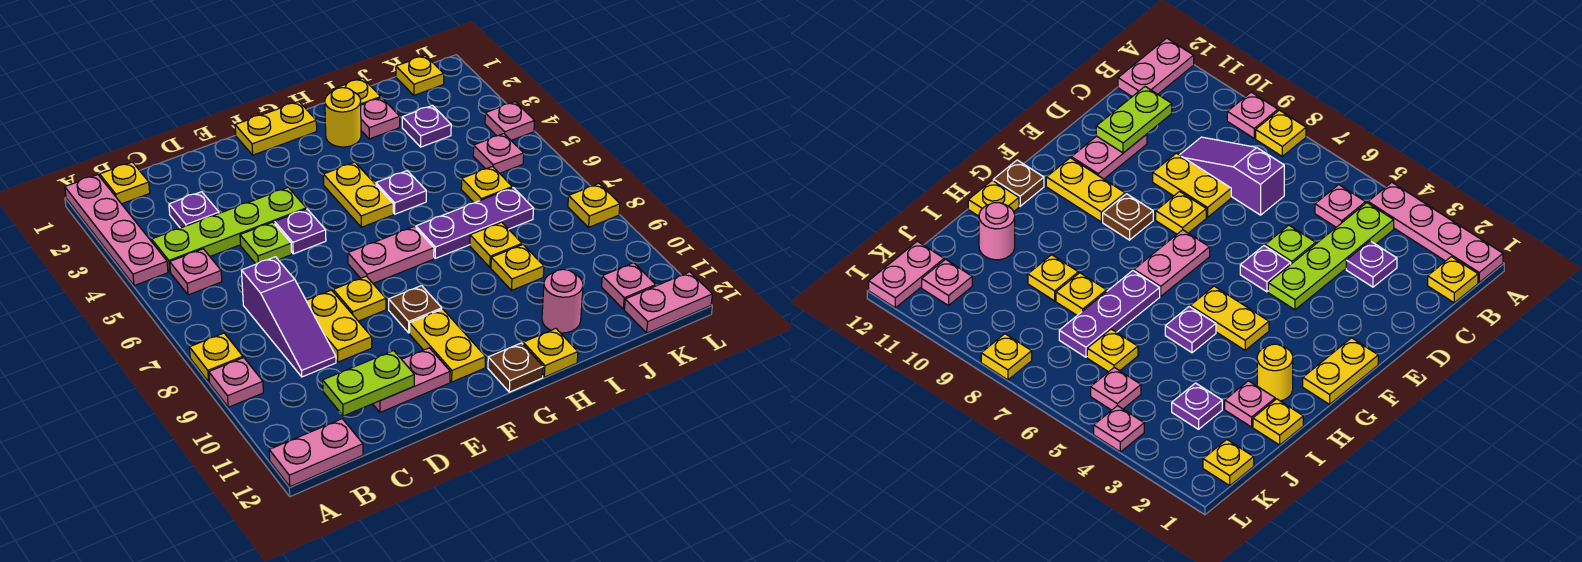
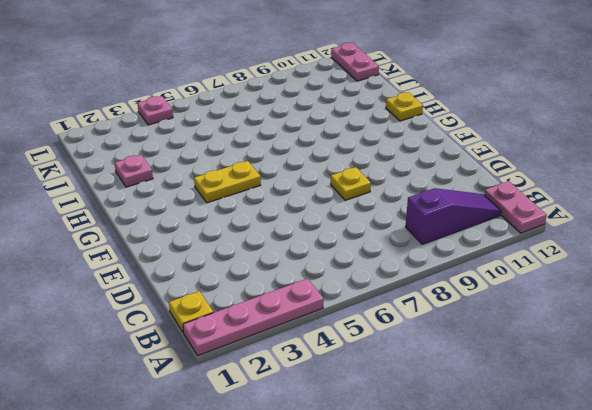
purple slope B9:B11 level 1 top 9 -> purple slope C7:C9 level 1 top 7
none -> yellow plate A8 level 1
none -> pink plate A9 level 1
none -> lime plate B4:E4 level 1
none -> pink plate B5 level 1

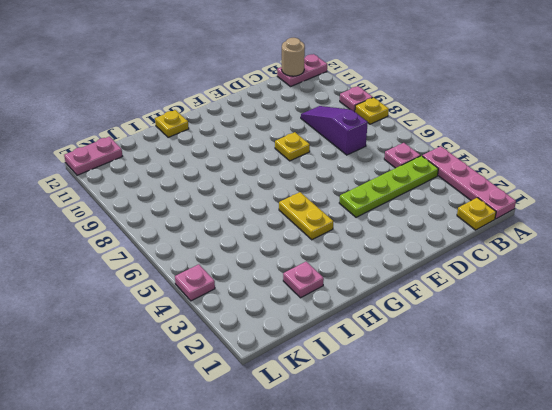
tan round brick B12 level 2 -> none
none -> purple plate C3 level 1
none -> lime plate D5 level 1
none -> yellow plate D8:D9 level 1
none -> pink plate D11:E11 level 1

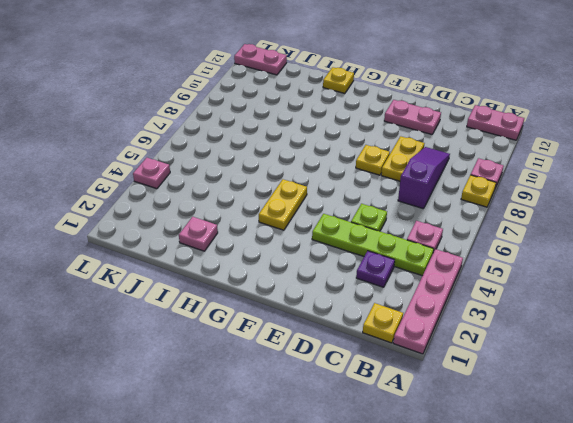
none -> purple plate E5 level 1
none -> yellow plate F1:G1 level 1
none -> pink plate F7:G7 level 1
none -> brown plate F9 level 1

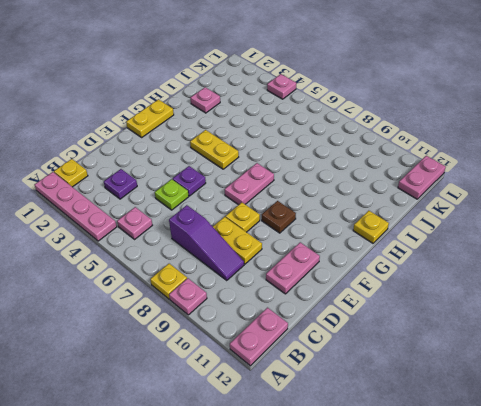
none -> lime plate B4:E4 level 1
none -> yellow plate F10:F11 level 1
none -> brown plate G12 level 1
none -> yellow round brick H2 level 1

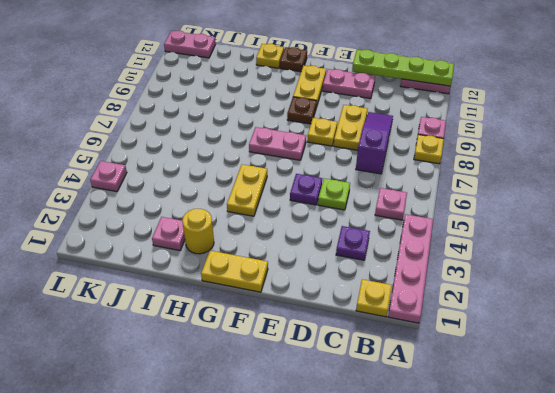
lime plate A12:D12 level 2 -> lime plate B4:E4 level 1
none -> purple plate H5 level 1
none -> purple plate H7:J7 level 1
none -> yellow plate I1 level 1
none -> yellow plate I8 level 1

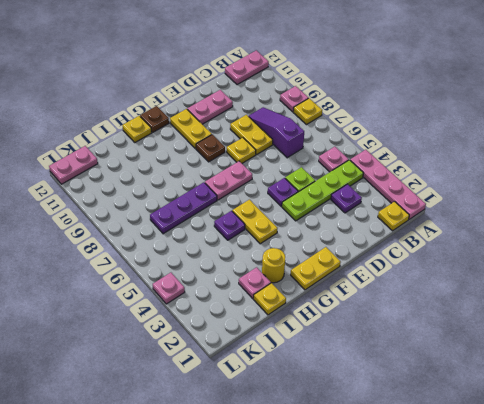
none -> yellow plate I8 level 1
none -> yellow plate I9 level 1
none -> pink round brick I11 level 1
none -> purple plate J3 level 1

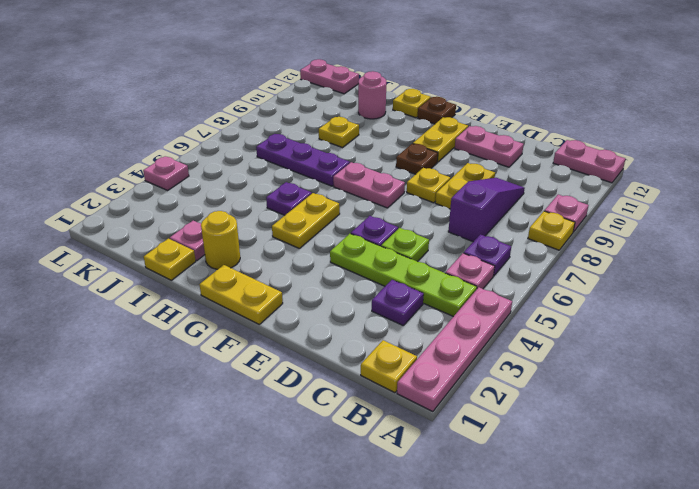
purple plate B6 level 1 -> purple plate J3 level 1
none -> yellow plate I8 level 1
none -> yellow plate J6 level 1
none -> yellow plate K1 level 1
none -> pink plate K5 level 1

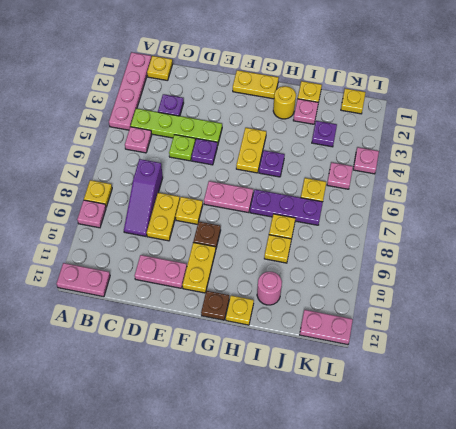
none -> pink plate K11 level 1
none -> yellow plate L8 level 1
none -> lime plate C11:D11 level 2

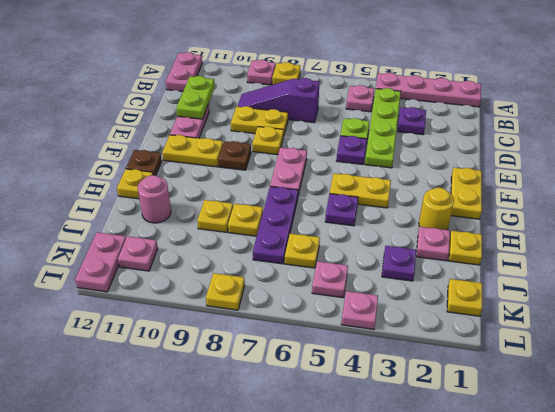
none -> yellow plate B1 level 1

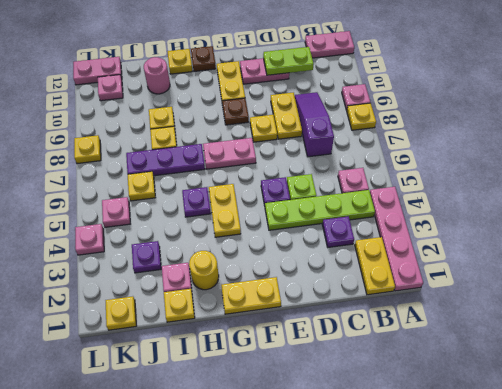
yellow plate B1:B2 level 1 -> yellow plate B1 level 1

